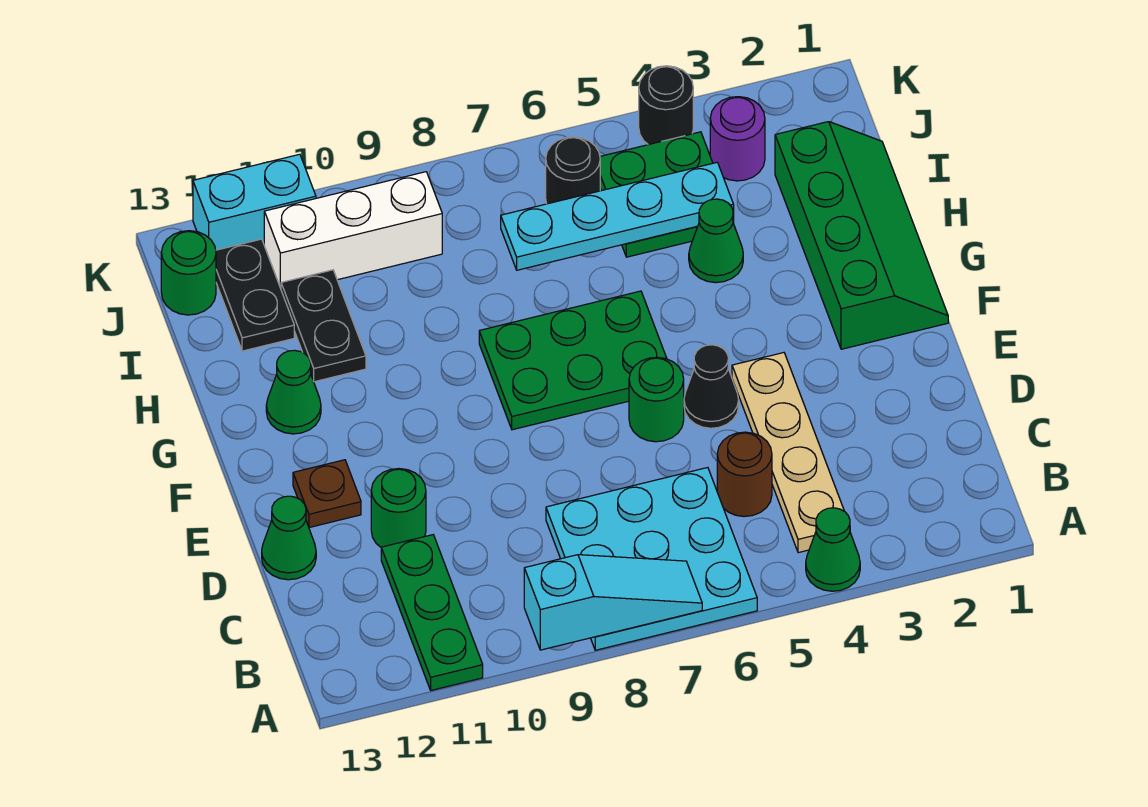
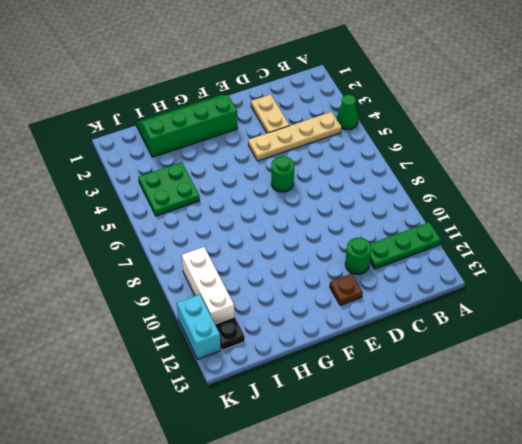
tan plate D2:D3 level 1 -> none
black plate J12 level 1 -> black plate I12:J12 level 1
none -> cyan plate A6:C8 level 1
none -> brown round brick C5 level 1
none -> green cone D13 level 1

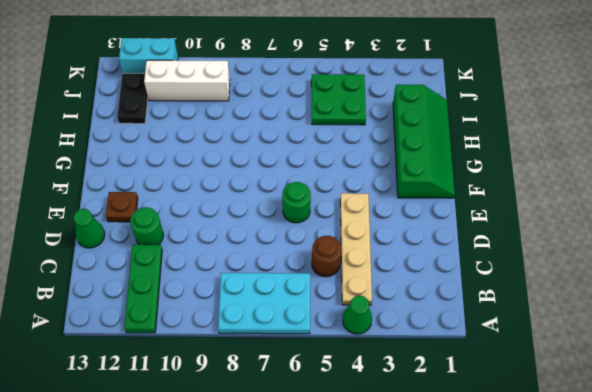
cyan plate A6:B8 level 1 -> cyan plate A6:C8 level 1
none -> black cone E5 level 1
none -> green plate F6:G8 level 1
none -> green cone G12 level 1

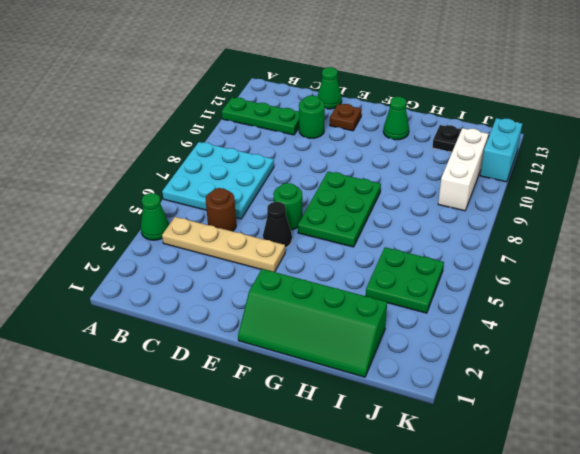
none -> green cone H4 level 1
none -> black plate H11:I11 level 1
none -> purple round brick J3 level 1

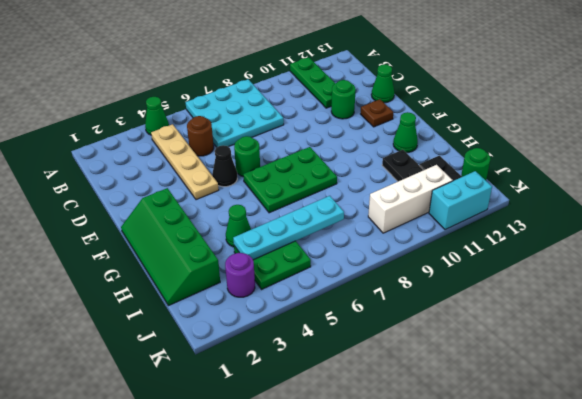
none -> black round brick J6 level 1
none -> black round brick K4 level 1
none -> cyan slope A7:A9 level 2 top 9

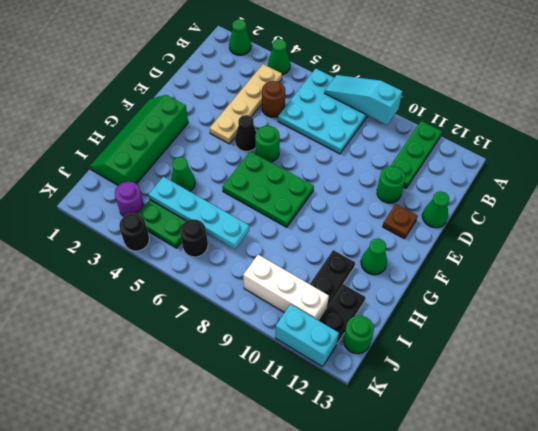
green cone A2 level 1 -> none

